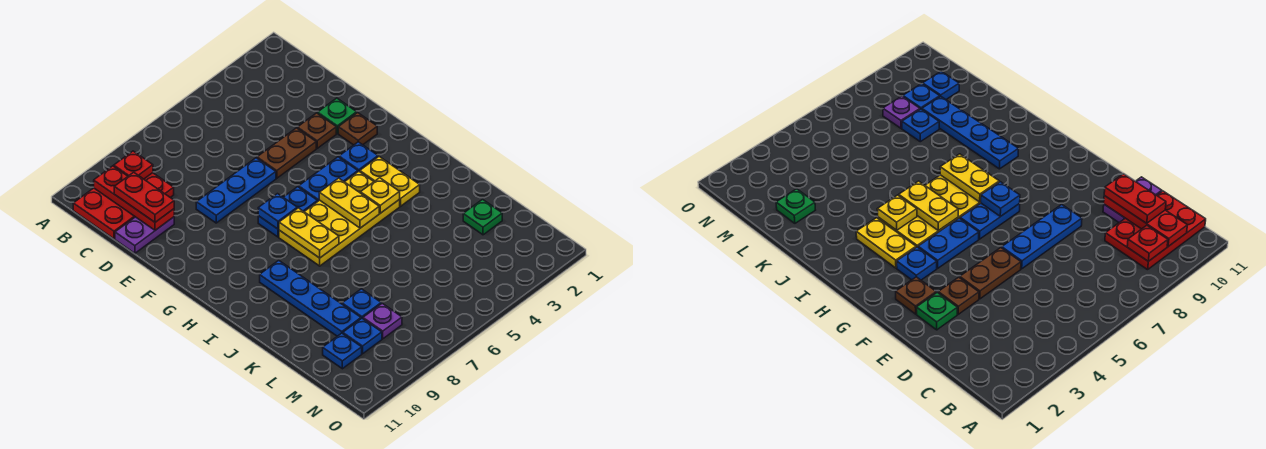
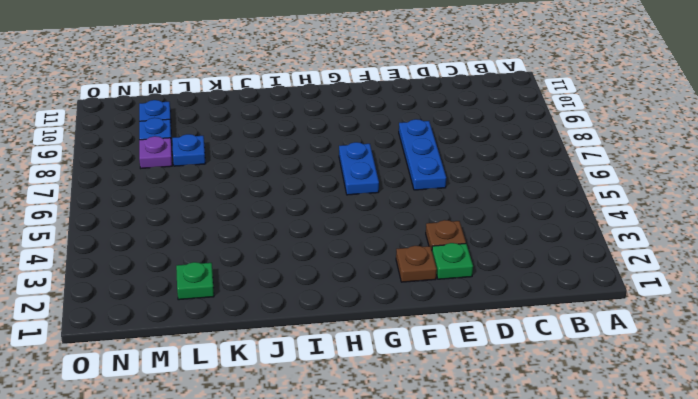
none -> red plate B9:C11 level 1
none -> purple plate D10:D11 level 1
none -> brown plate E4:E5 level 1

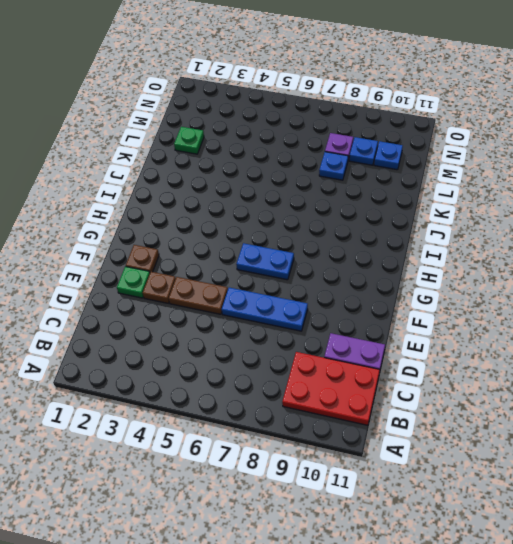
none -> blue plate G3 level 1
none -> blue plate G4:G5 level 1
none -> yellow plate H3:I3 level 1

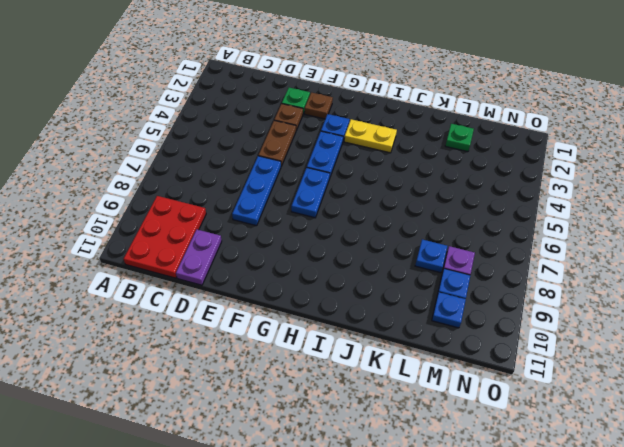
none -> yellow plate H4:I7 level 1
none -> blue plate I9:L9 level 1
none -> red plate B9 level 2

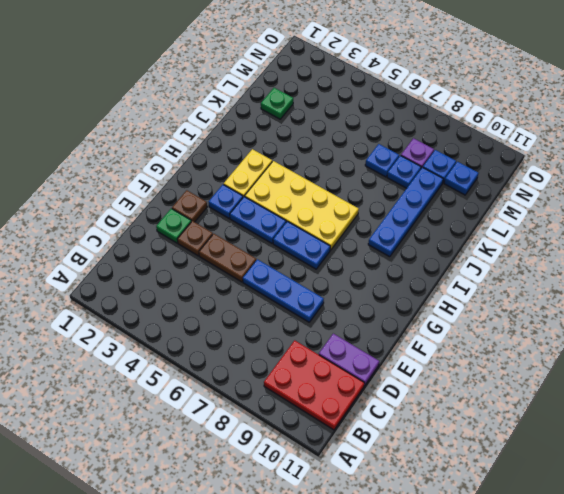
blue plate L7 level 1 -> blue plate G7 level 2
none -> red plate B9 level 2
none -> red plate B10:D10 level 2
none -> yellow plate H5:I5 level 2

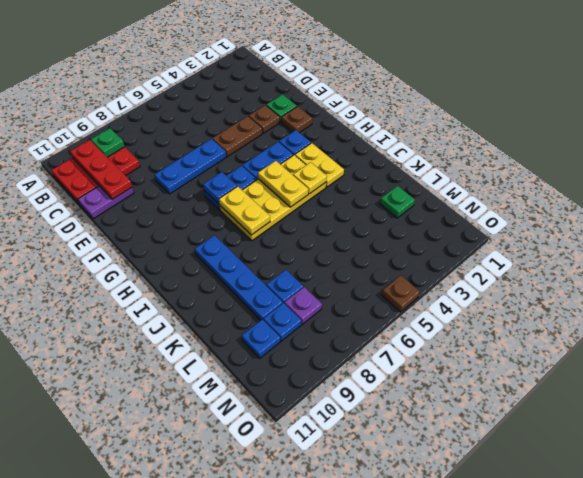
green plate B9 level 2 -> red plate B9 level 2
brown plate O5 level 1 -> none
none -> red plate C10:D10 level 3

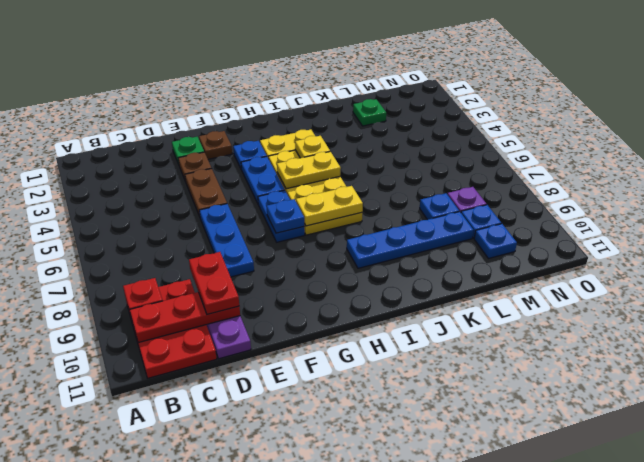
red plate D9:D10 level 3 -> red plate C10:D10 level 3

